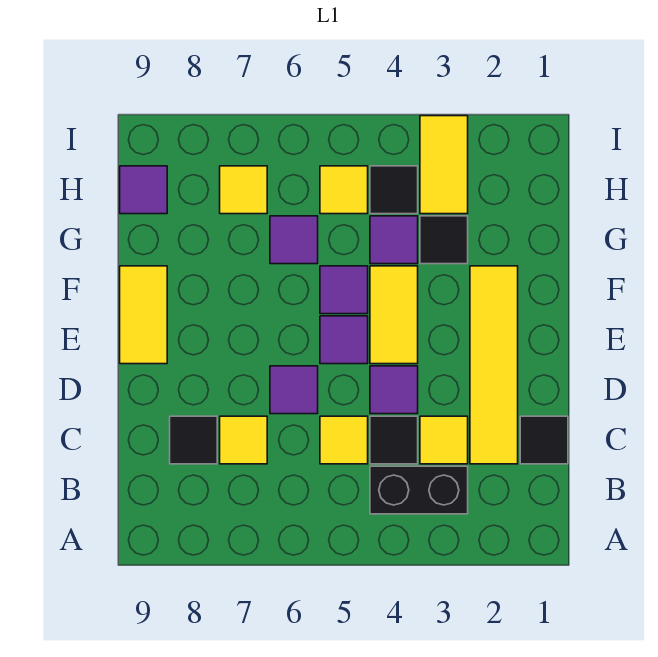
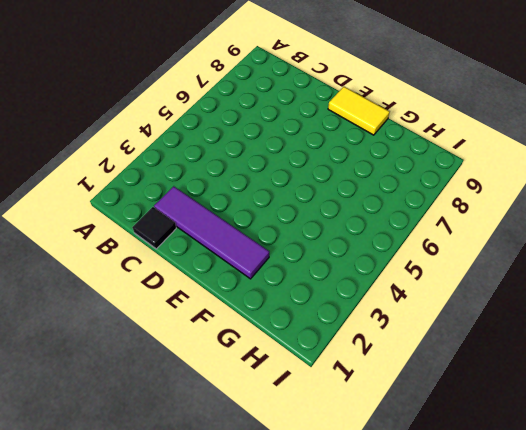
purple tile C2:F2 level 1 -> yellow tile C2:F2 level 1
none -> black brick B3:B4 level 1
none -> yellow tile C3 level 1
none -> black tile C4 level 1

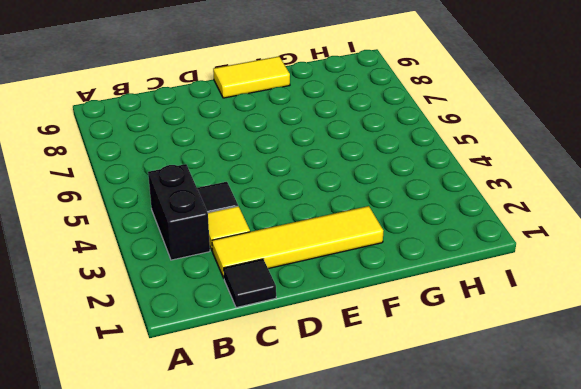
none -> yellow tile C5 level 1
none -> yellow tile C7 level 1
none -> black tile C8 level 1

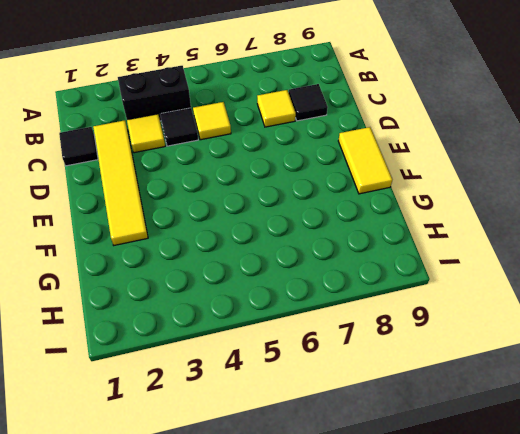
none -> purple tile D4 level 1
none -> purple tile D6 level 1
none -> yellow tile E4:F4 level 1

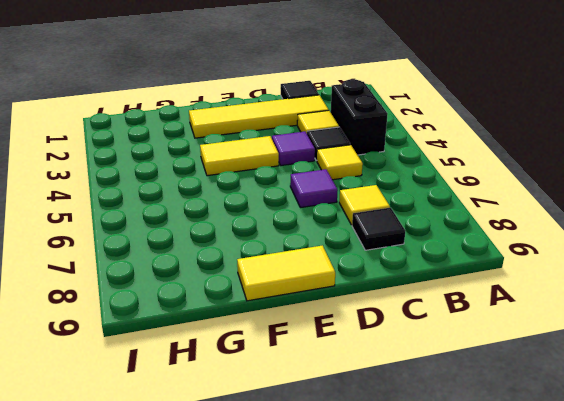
none -> purple tile E5 level 1
none -> purple tile F5 level 1
none -> black tile G3 level 1

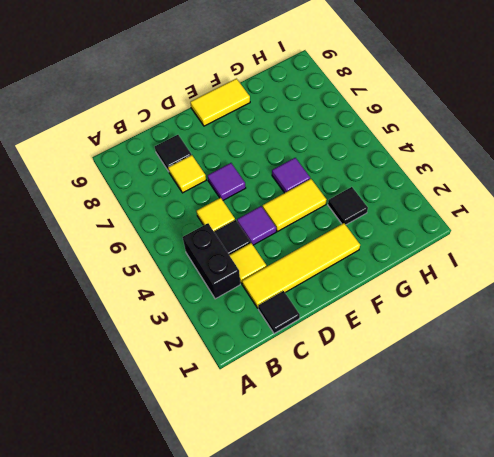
none -> purple tile E5 level 1
none -> purple tile G4 level 1
none -> purple tile G6 level 1

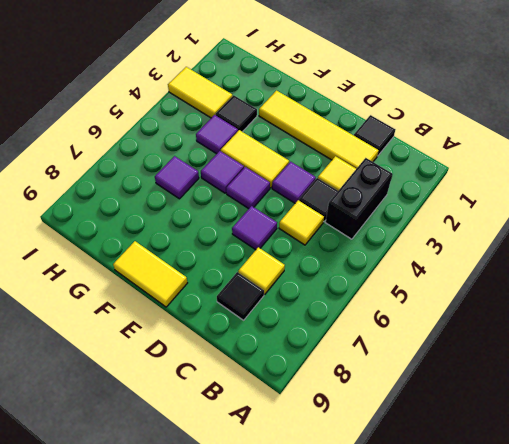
none -> black tile H4 level 1
none -> yellow tile H5 level 1
none -> yellow tile H7 level 1

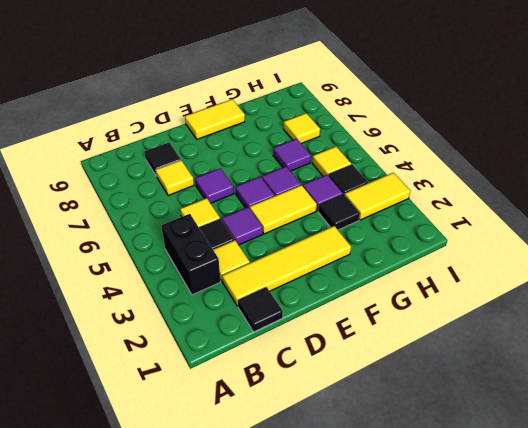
none -> purple tile H9 level 1

